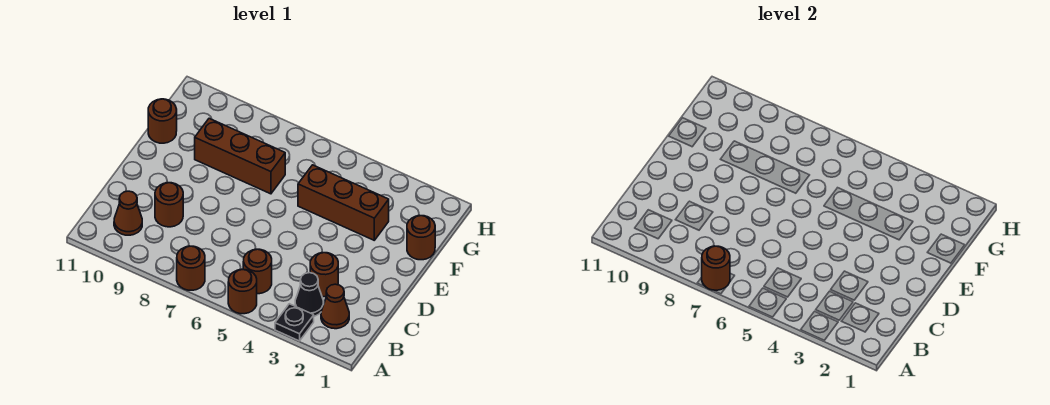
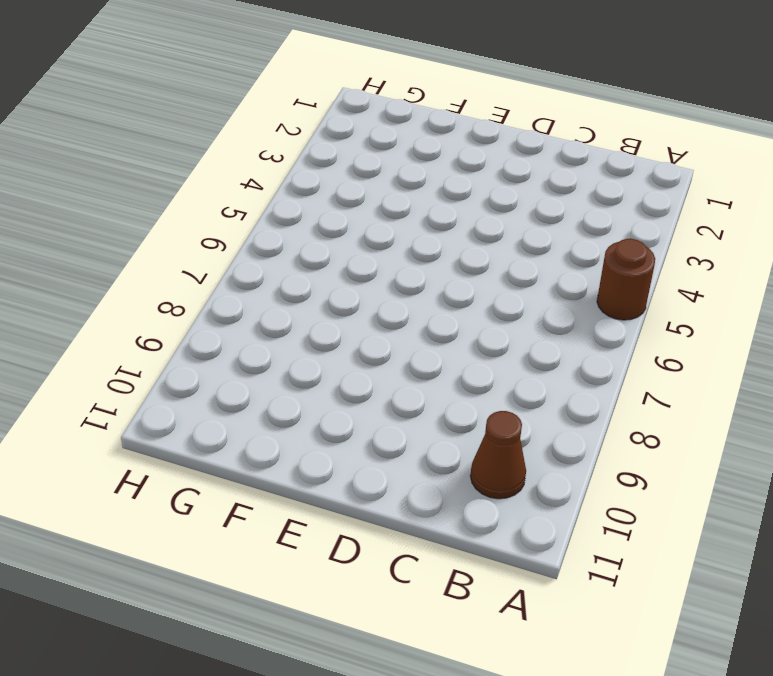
none -> black plate A3 level 1
none -> brown round brick A7 level 1
none -> brown cone B2 level 1

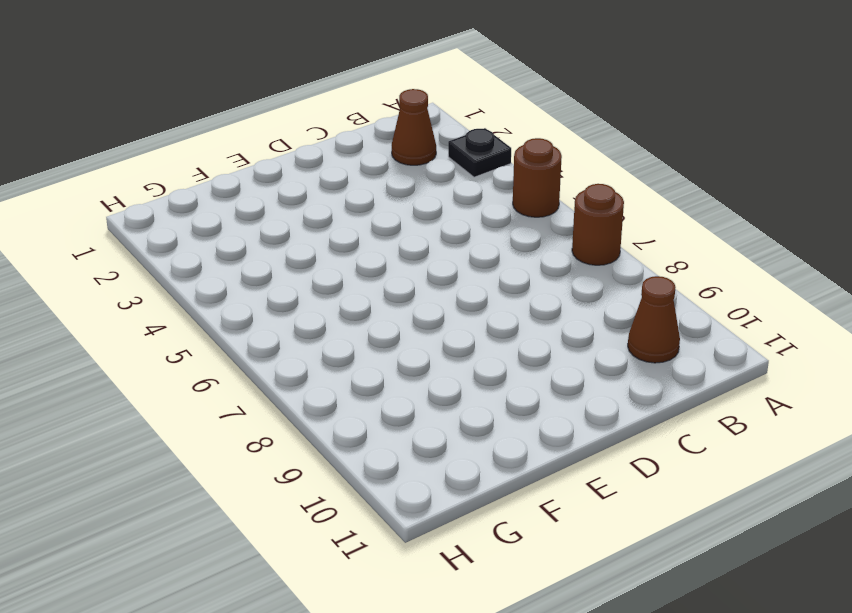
none -> black cone B3 level 1
none -> brown round brick B5 level 1
none -> brown round brick C3 level 1

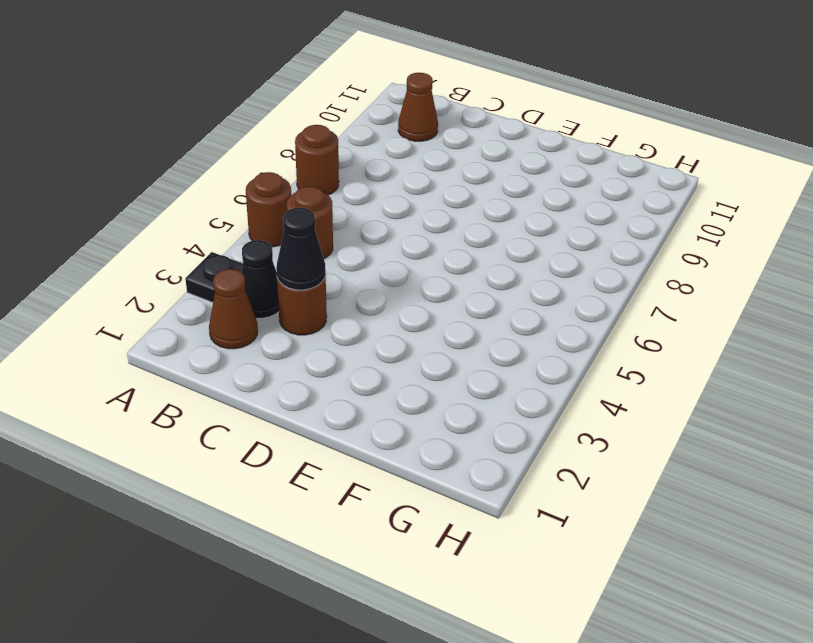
black cone C3 level 2 -> none
none -> brown round brick C9 level 1
none -> brown round brick F1 level 1
none -> brown brick F3:F5 level 1

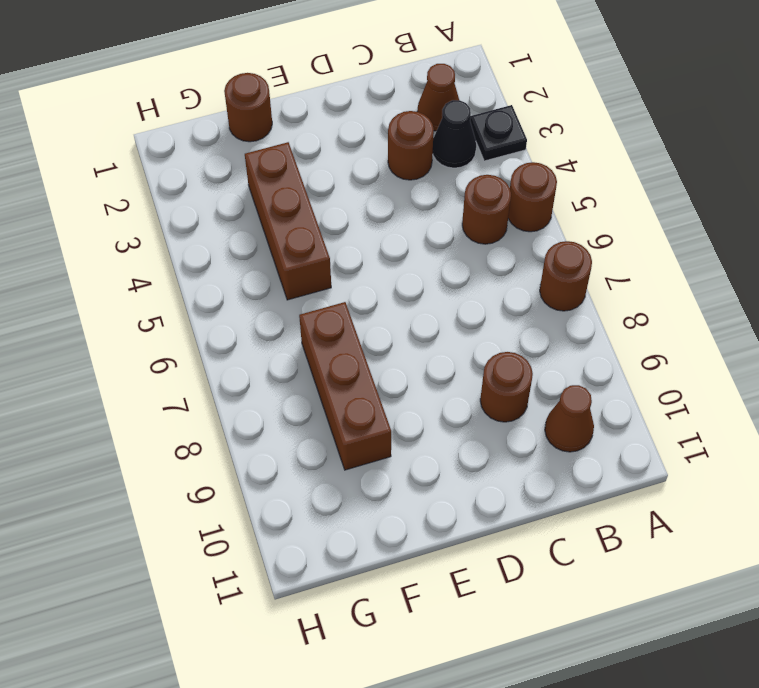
none -> brown round brick F11 level 1
none -> brown round brick A7 level 2

